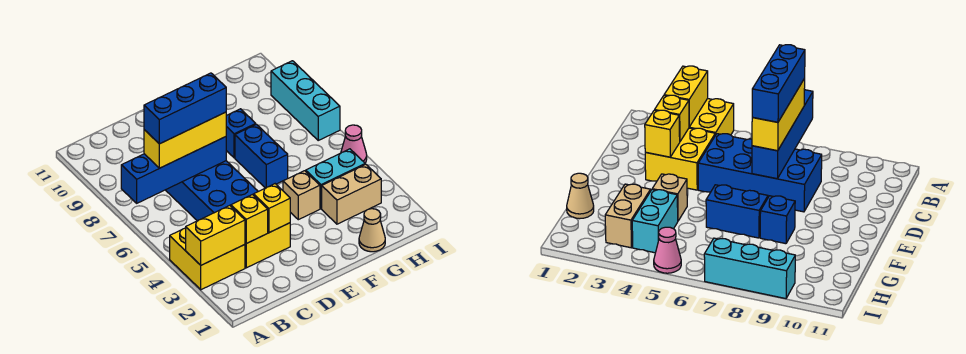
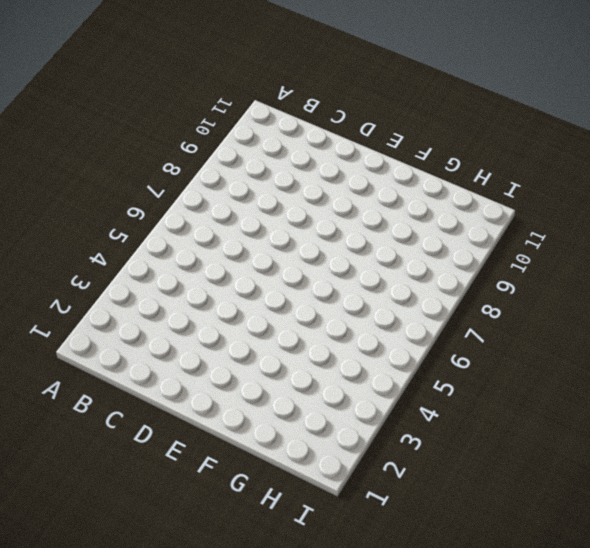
none -> yellow brick A3:B4 level 1
none -> yellow brick C3:D4 level 1
none -> blue brick C5:D8 level 1

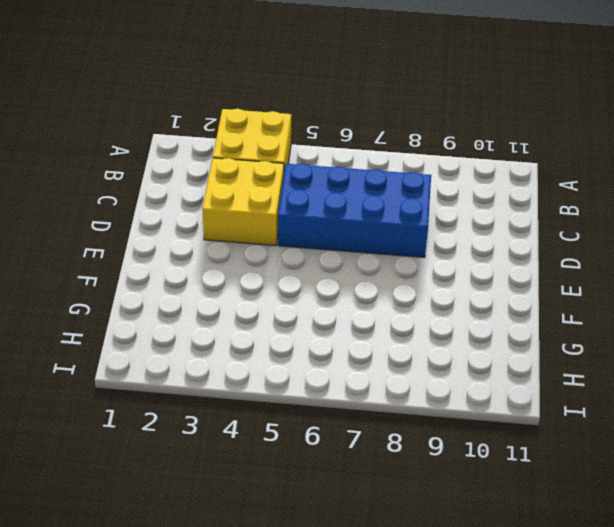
none -> tan brick F4 level 1
none -> blue brick F6:F7 level 1
none -> blue brick F8 level 1

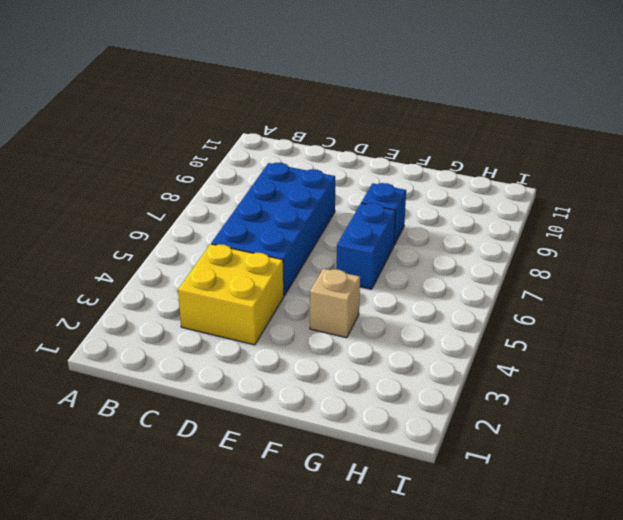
none -> yellow brick A3:B4 level 1
none -> tan cone G1 level 1
none -> tan brick G3:H3 level 1

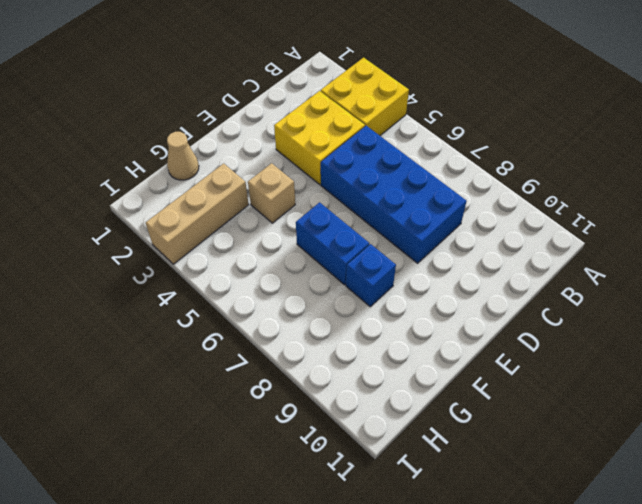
tan brick G3:I3 level 1 -> tan brick G3:H3 level 1
none -> cyan brick G4:H4 level 1
none -> pink cone I5 level 1
none -> cyan brick I7:I9 level 1

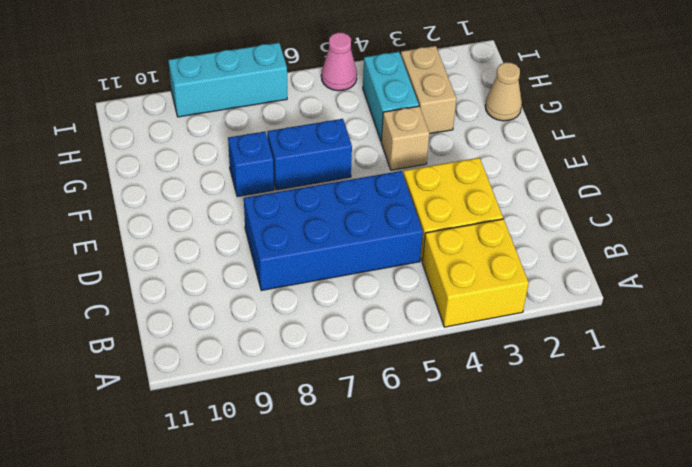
none -> yellow brick A3:B3 level 2
none -> blue brick A7:D7 level 2
none -> yellow brick C3 level 2

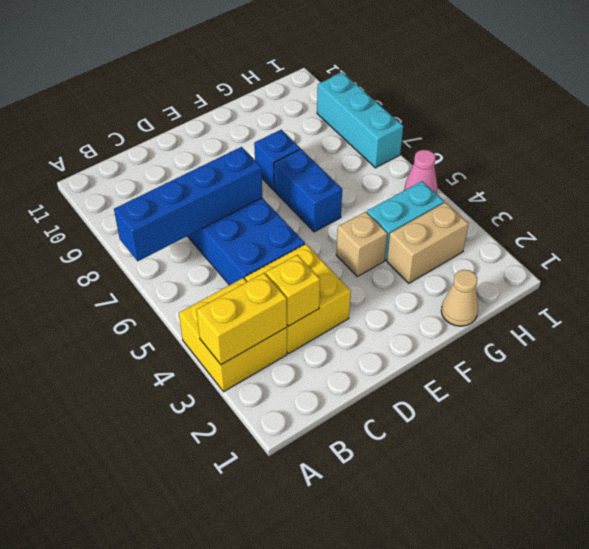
none -> yellow brick D3 level 2
none -> yellow brick B7:D7 level 3
none -> blue brick B7:D7 level 4

